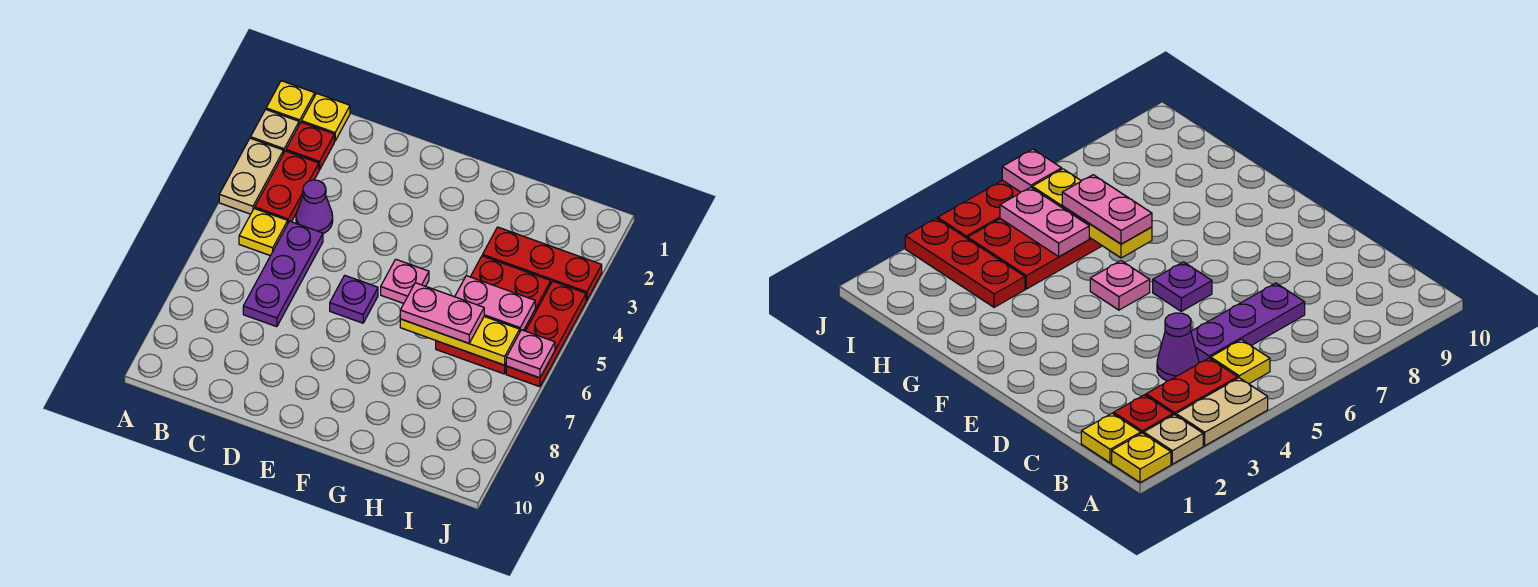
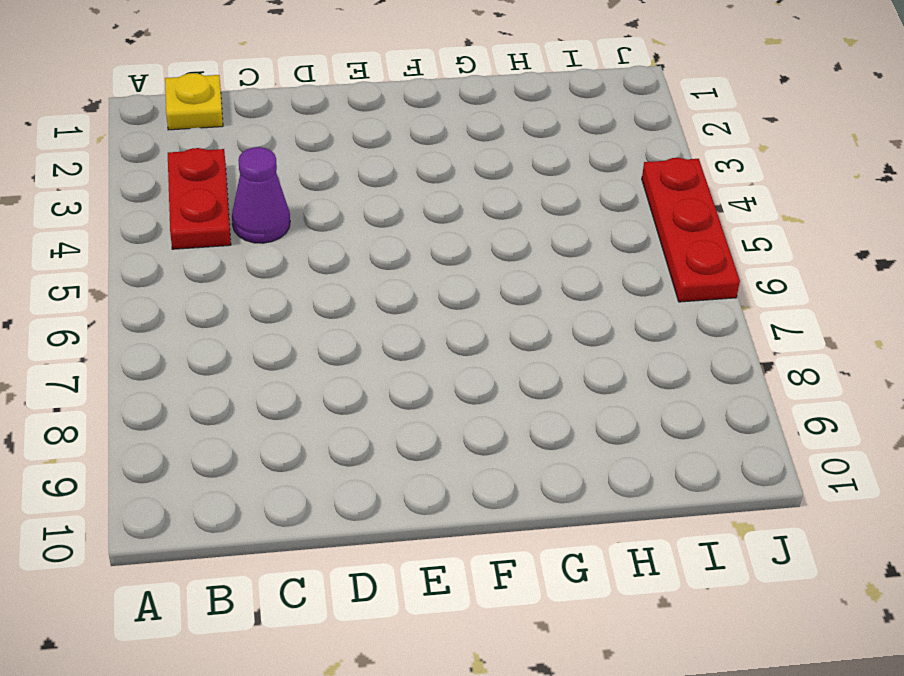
none -> yellow plate A1 level 1
none -> tan plate A2 level 1
none -> tan plate A3:A4 level 1

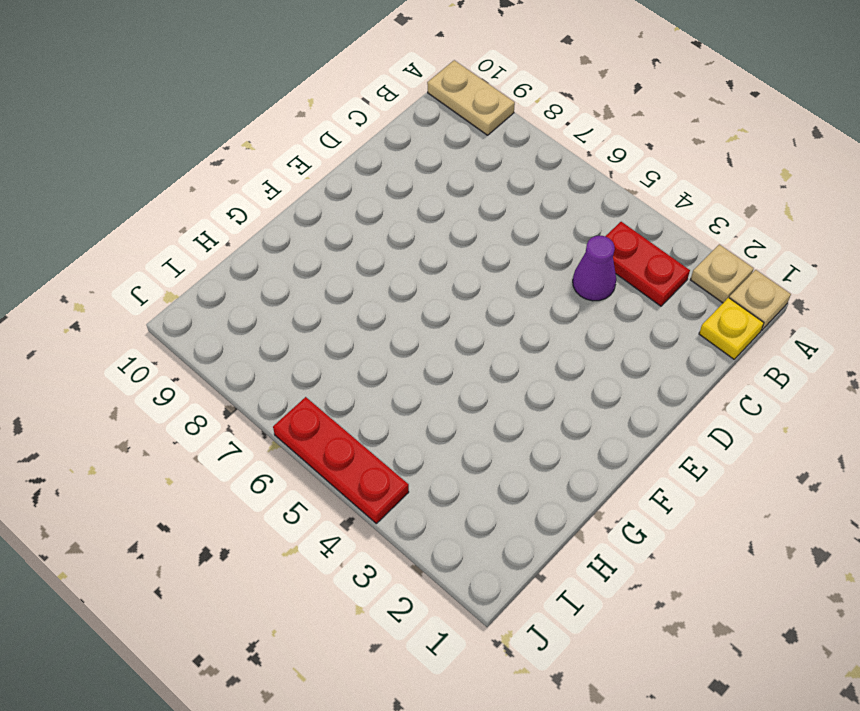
tan plate A1 level 1 -> yellow plate A1 level 1
tan plate A9:A10 level 1 -> tan plate A3:A4 level 1
none -> red plate B2 level 1
none -> yellow plate B5 level 1
none -> purple plate C5:C7 level 1

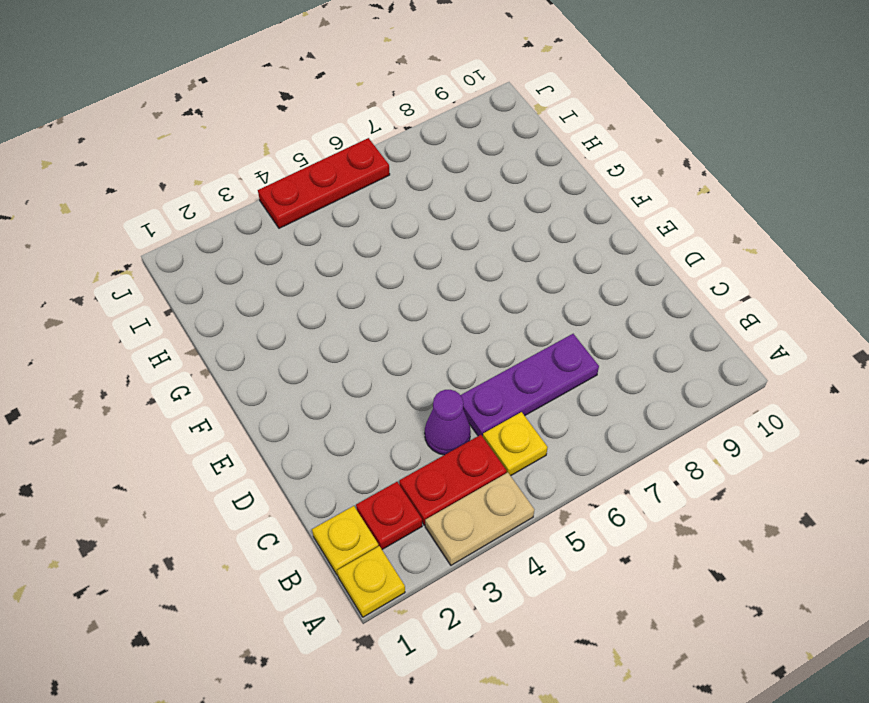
none -> tan plate A2 level 1
none -> purple plate E6 level 1
none -> pink plate F5 level 1

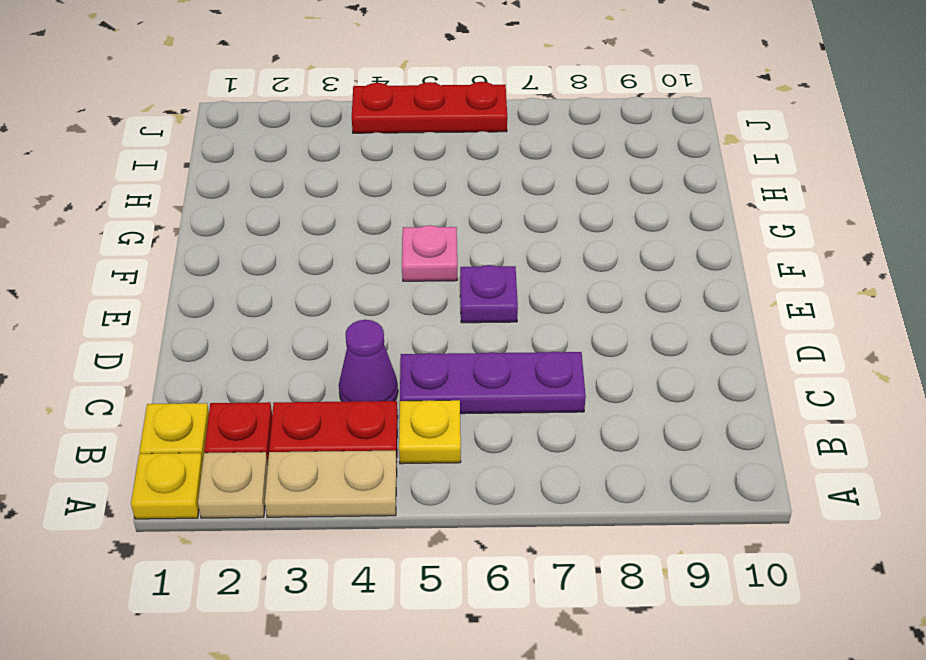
none -> red plate H3:J3 level 1
none -> red plate H4:I6 level 1
none -> yellow plate G6:I6 level 2

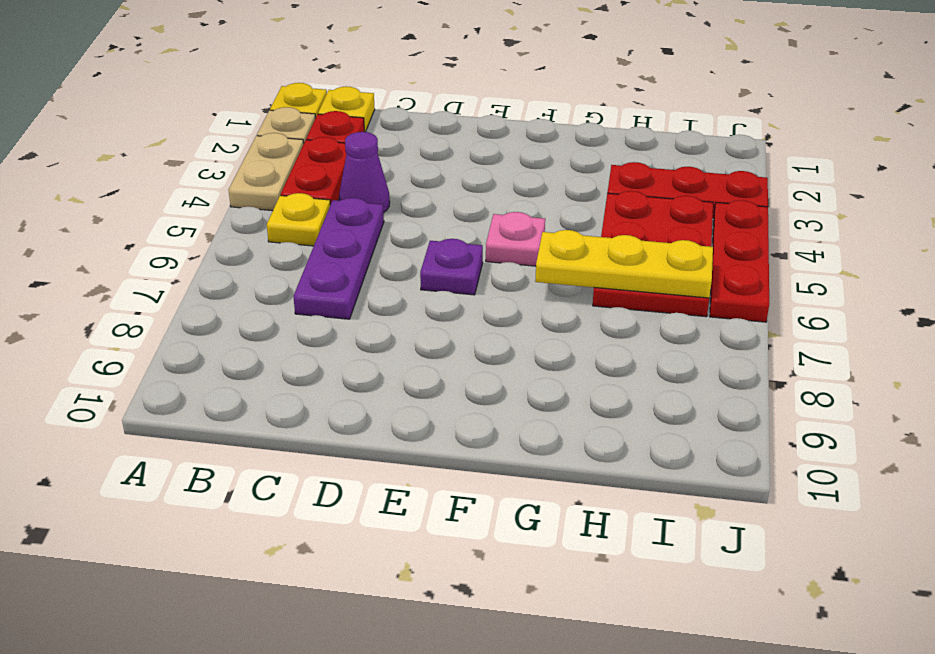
none -> pink plate H5:I5 level 2
none -> pink plate J6 level 2
none -> pink plate G6:H6 level 3

